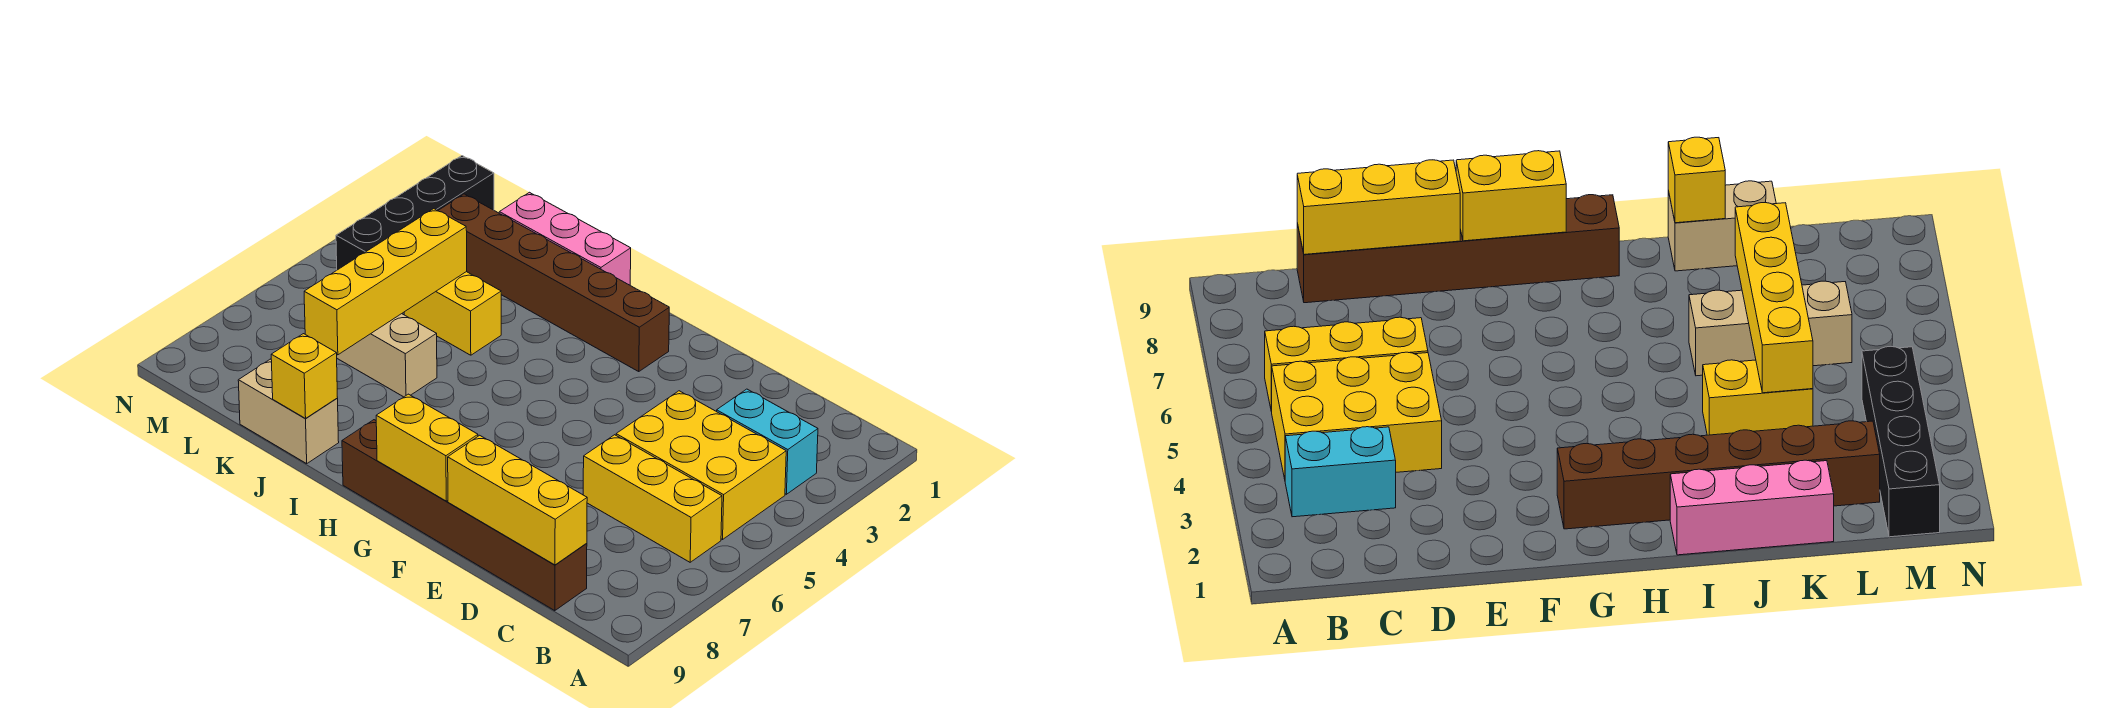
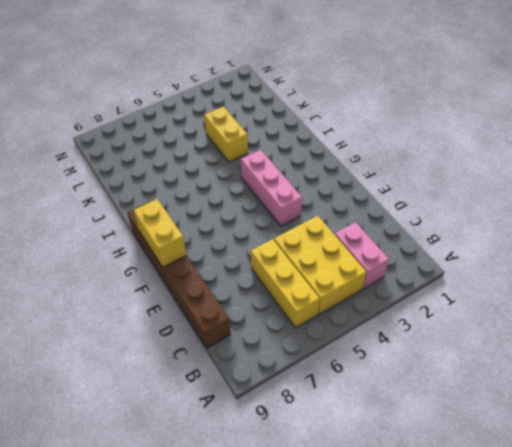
pink brick B3:C3 level 1 -> cyan brick B3:C3 level 1
pink brick F4:H4 level 1 -> pink brick I1:K1 level 1
none -> brown brick G2:L2 level 1
none -> tan brick J6:L6 level 1
none -> tan brick J9:K9 level 1

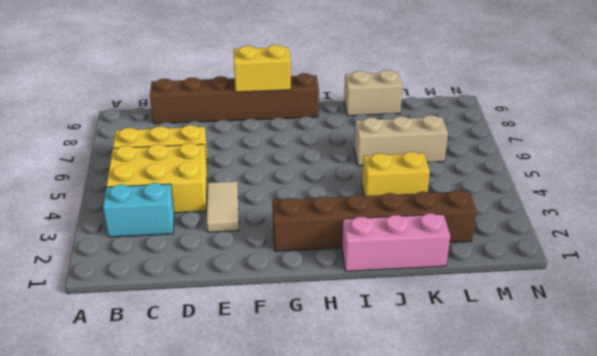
tan tile E3:E4 level 1 -> none
none -> black brick M1:M4 level 1
none -> yellow brick C9:E9 level 2
none -> yellow brick J9 level 2

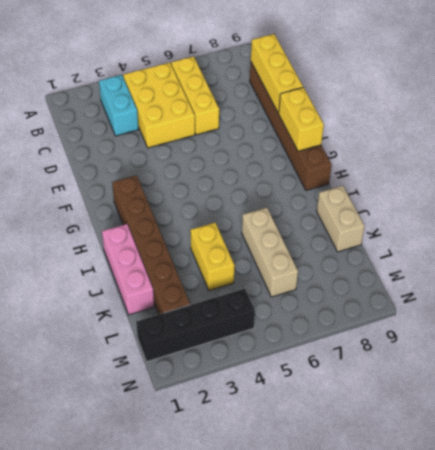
none -> yellow brick J9 level 2
none -> yellow brick K4:K7 level 2

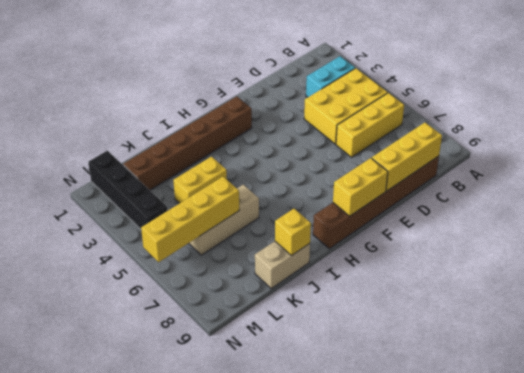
yellow brick K6:N6 level 2 -> yellow brick K4:K7 level 2
none -> pink brick I1:K1 level 1

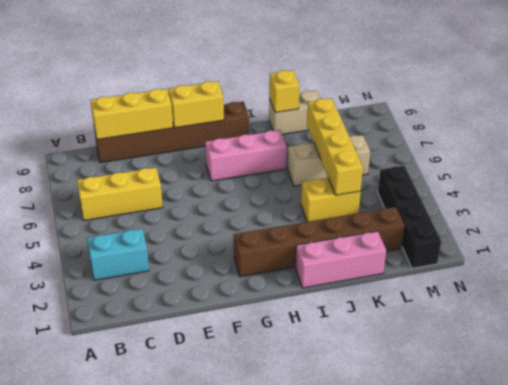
pink brick G7:I7 level 1 -> none
none -> yellow brick B4:D5 level 1

